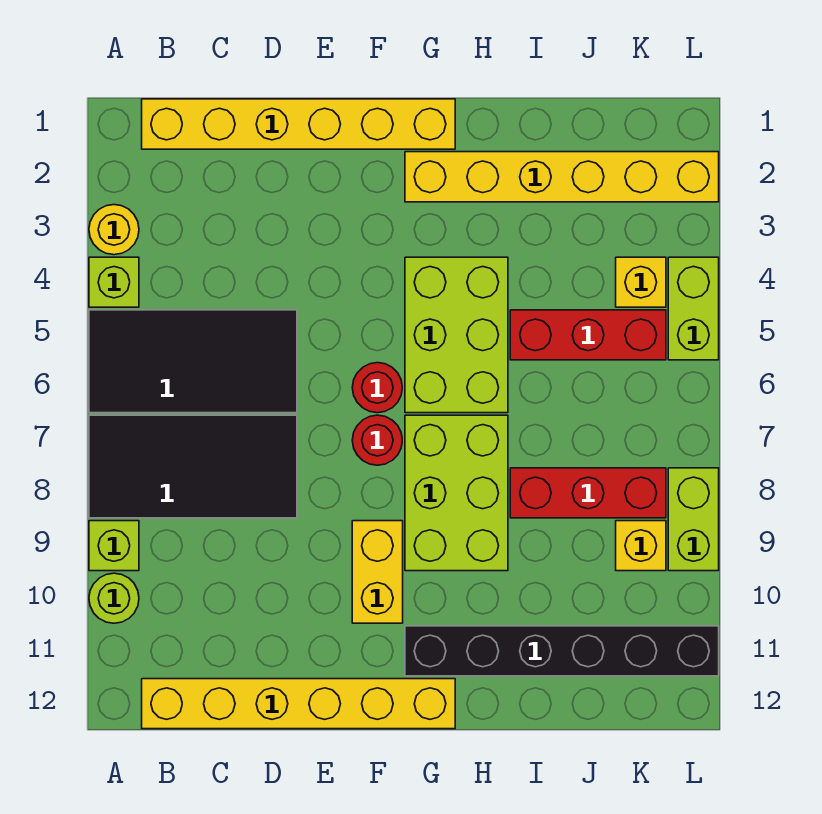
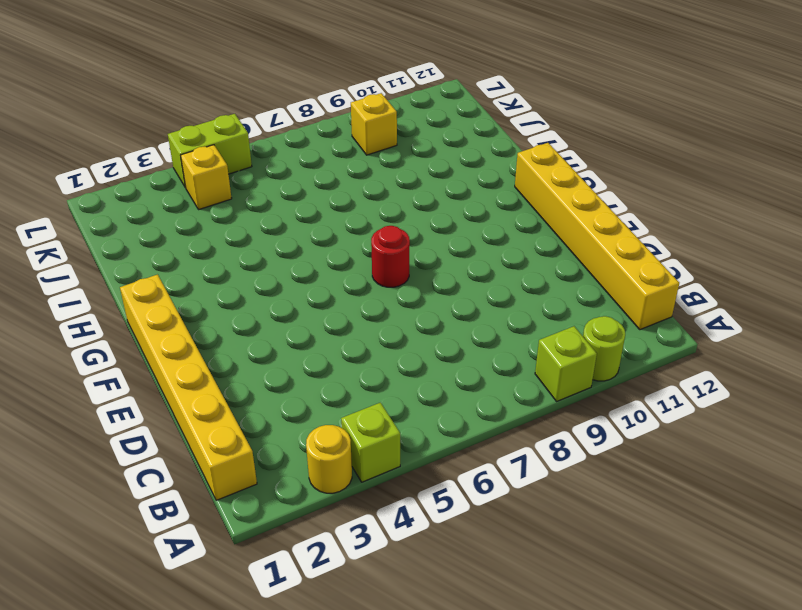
none -> black tile A5:D6 level 1
none -> black tile A7:D8 level 1
none -> red round brick F6 level 1

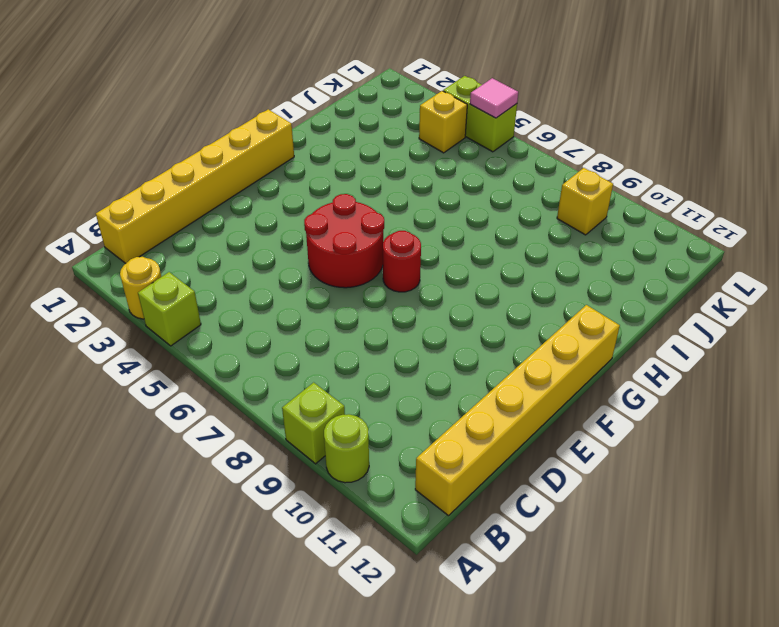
red round brick E5:F6 level 1 -> red round brick F6 level 1
pink tile L5 level 2 -> none
none -> black tile A5:D6 level 1
none -> black tile A7:D8 level 1
none -> yellow brick F9:F10 level 1

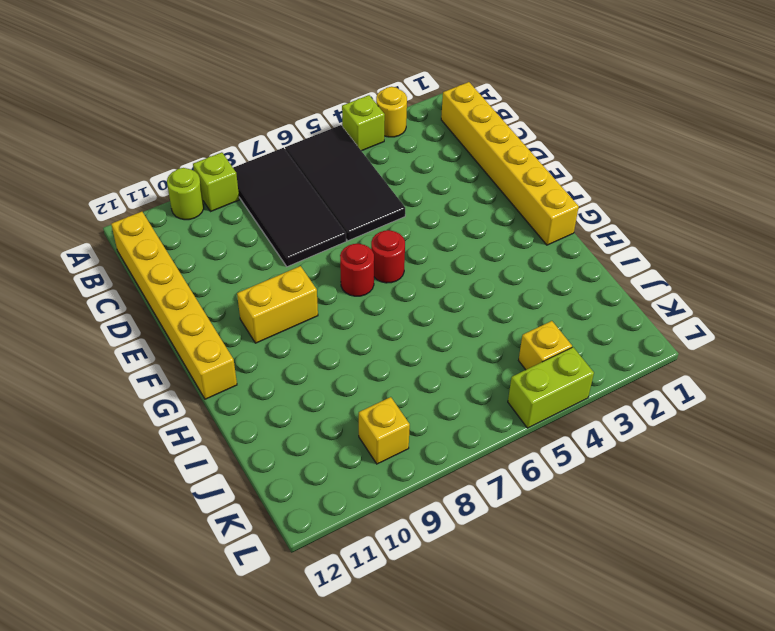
none -> yellow brick G2:L2 level 1
none -> lime brick G4:H6 level 1
none -> lime brick G7:H9 level 1

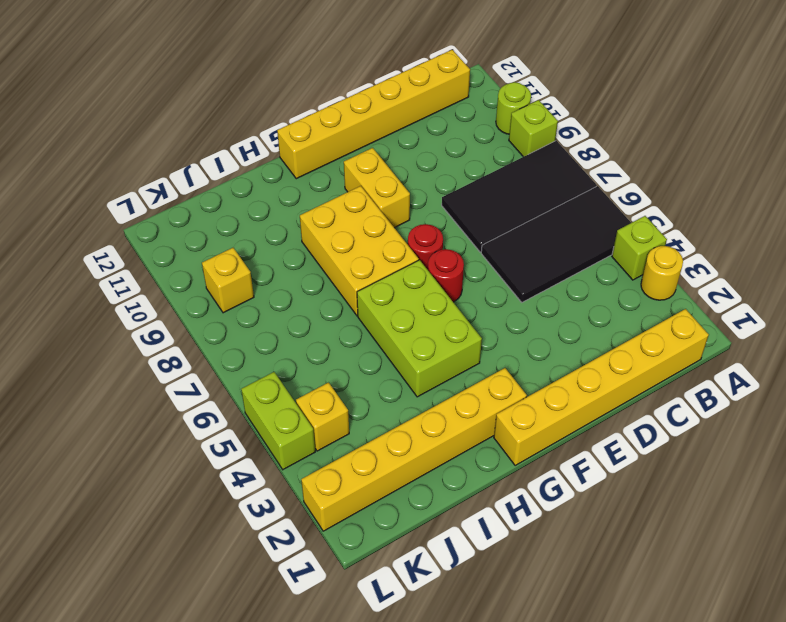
yellow brick G7:H9 level 1 -> lime brick G7:H9 level 1
none -> black brick G11:L11 level 1
none -> red brick I5:K5 level 1
none -> red brick I8:K8 level 1

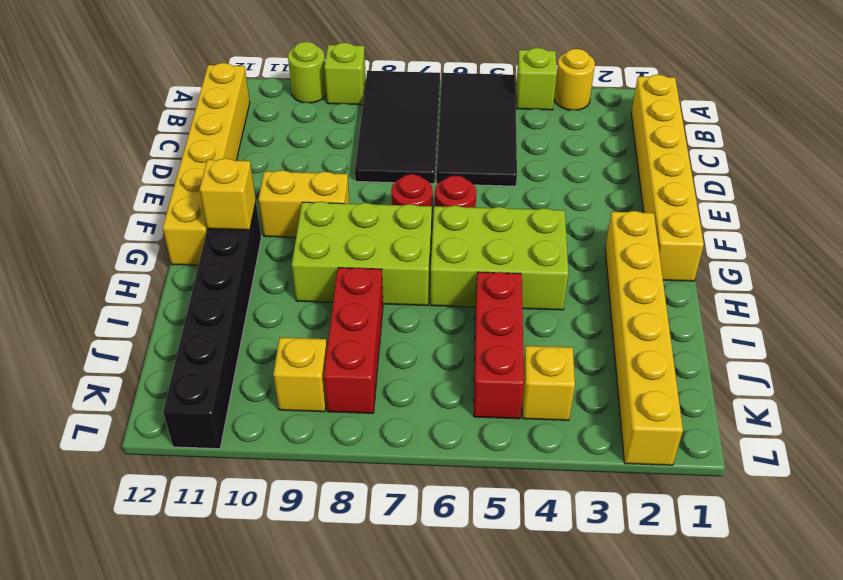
yellow brick G11 level 2 -> none
none -> lime brick L4:L5 level 1
none -> lime brick L8:L9 level 1

